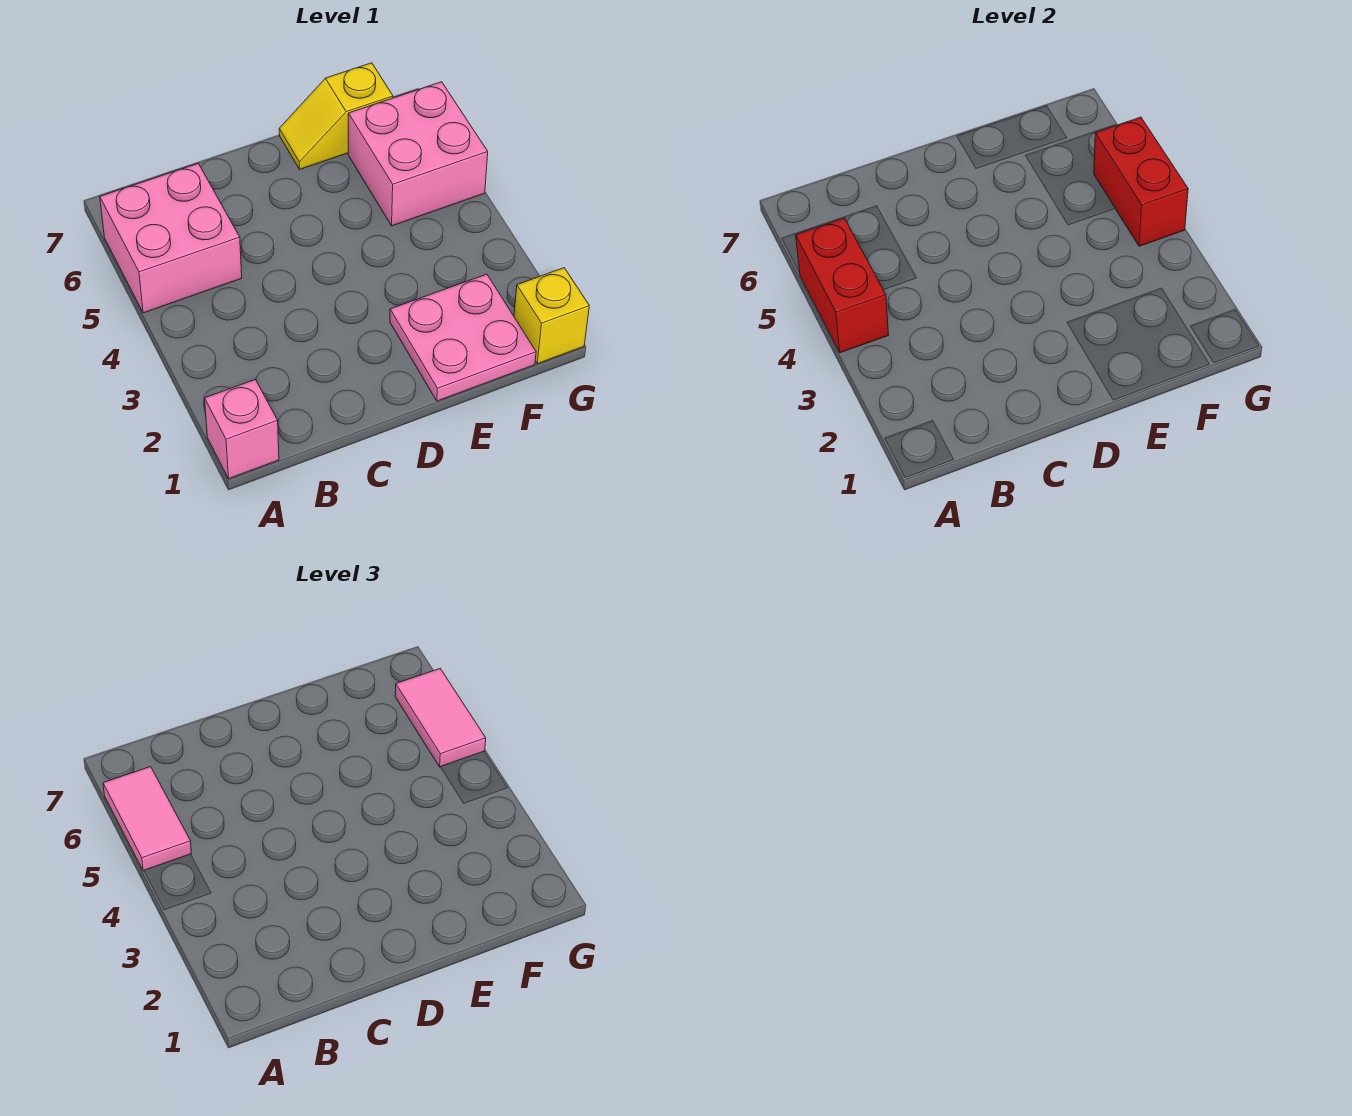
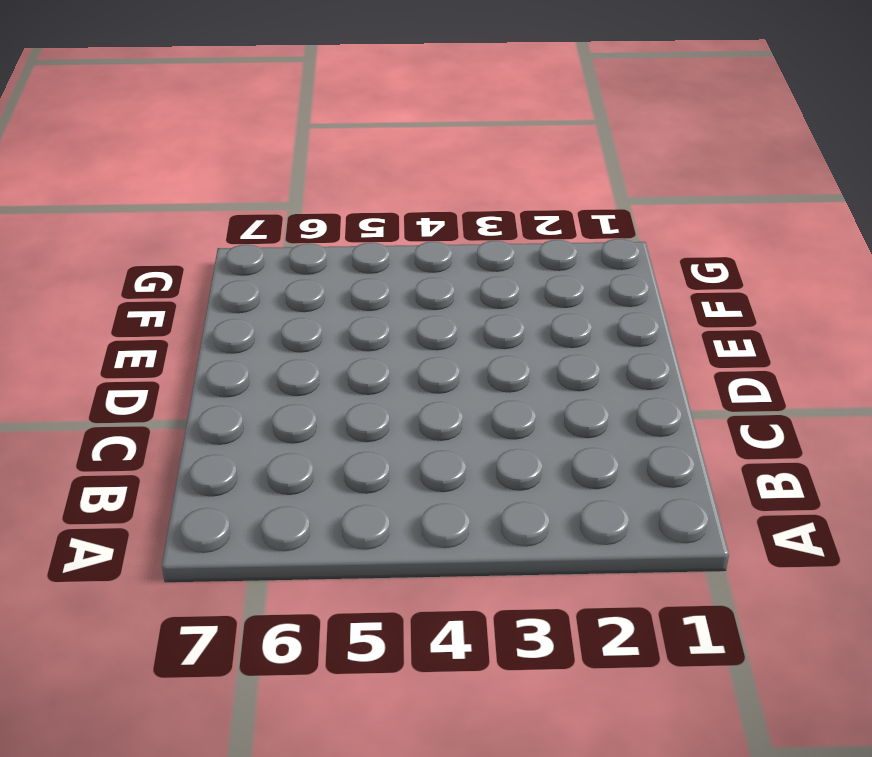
none -> pink brick A1 level 1
none -> pink brick A5:B6 level 1

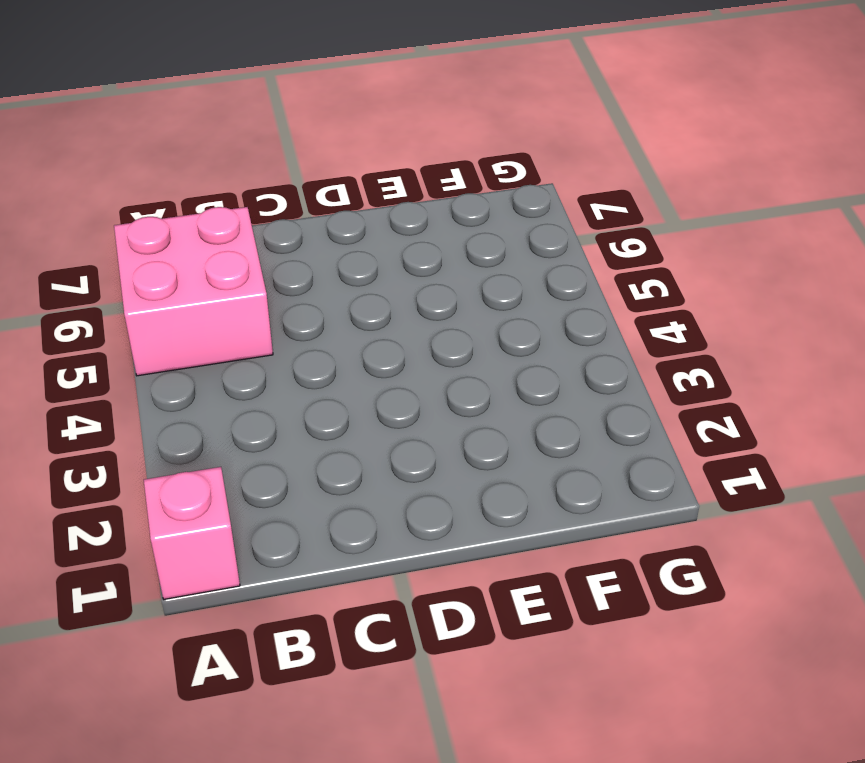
none -> pink plate E1:F2 level 1
none -> yellow slope E7:F7 level 1 top F

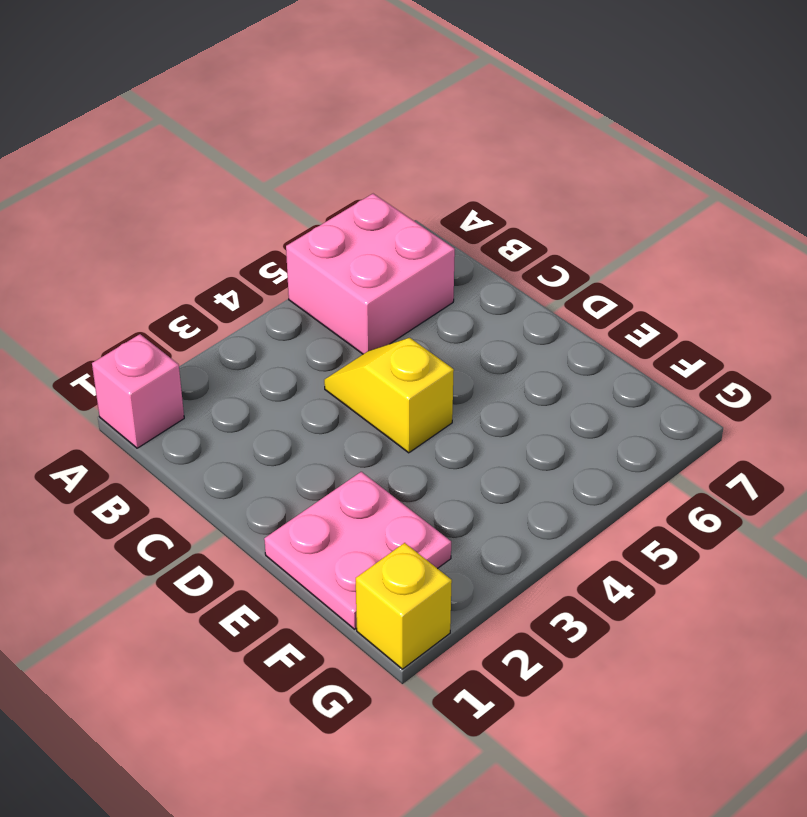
yellow slope C4:D4 level 1 top D -> yellow slope E7:F7 level 1 top F
none -> pink brick F5:G6 level 1
none -> red brick A4:A5 level 2

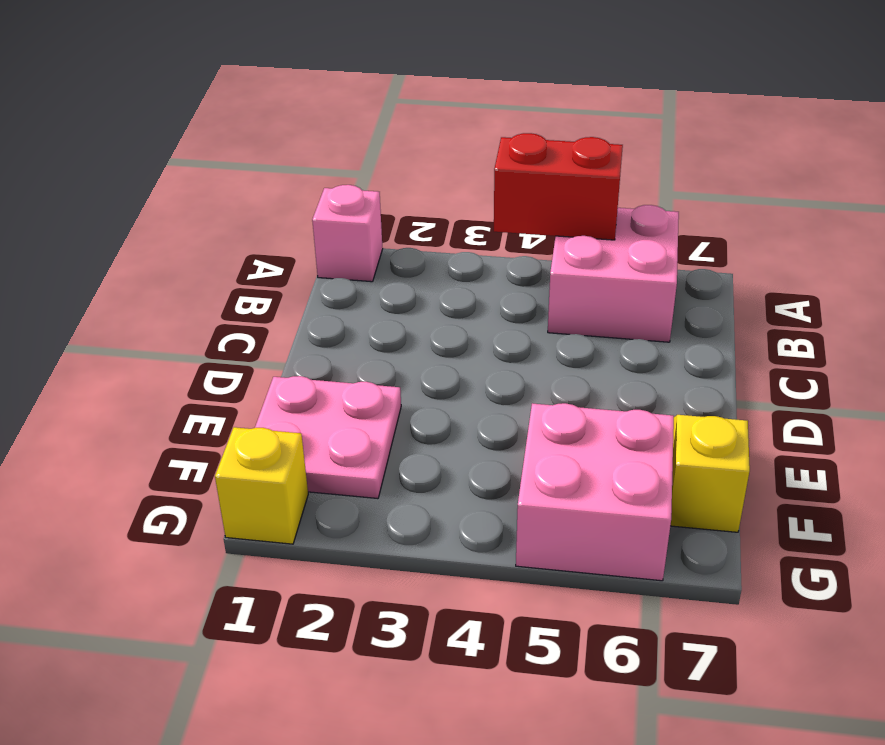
none -> red brick G4:G5 level 2
none -> pink tile A5:A6 level 3

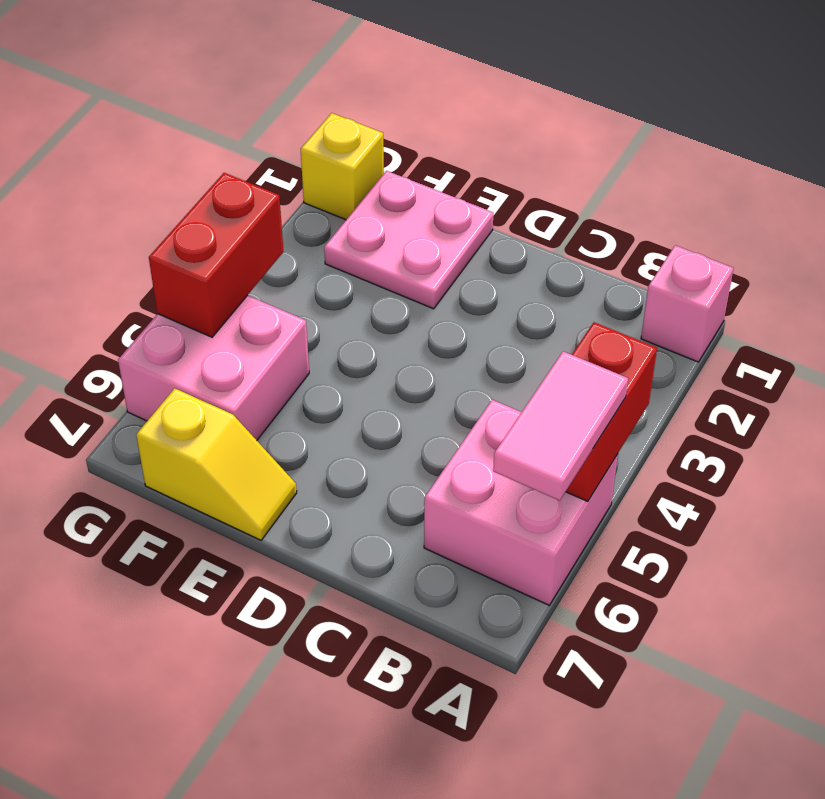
none -> pink tile G5:G6 level 3

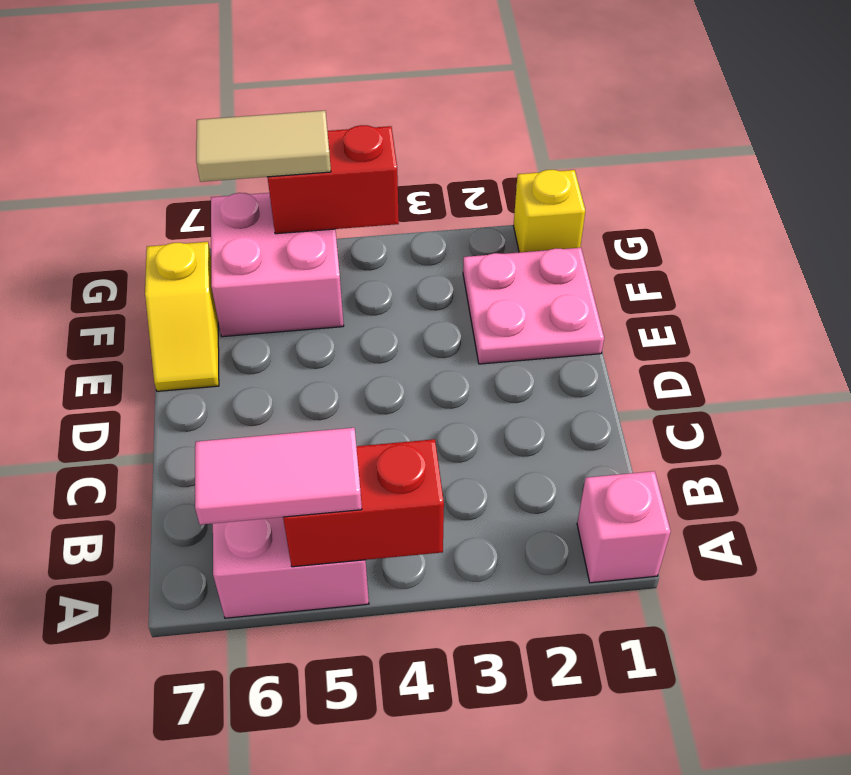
tan tile G5:G6 level 3 -> pink tile G5:G6 level 3

